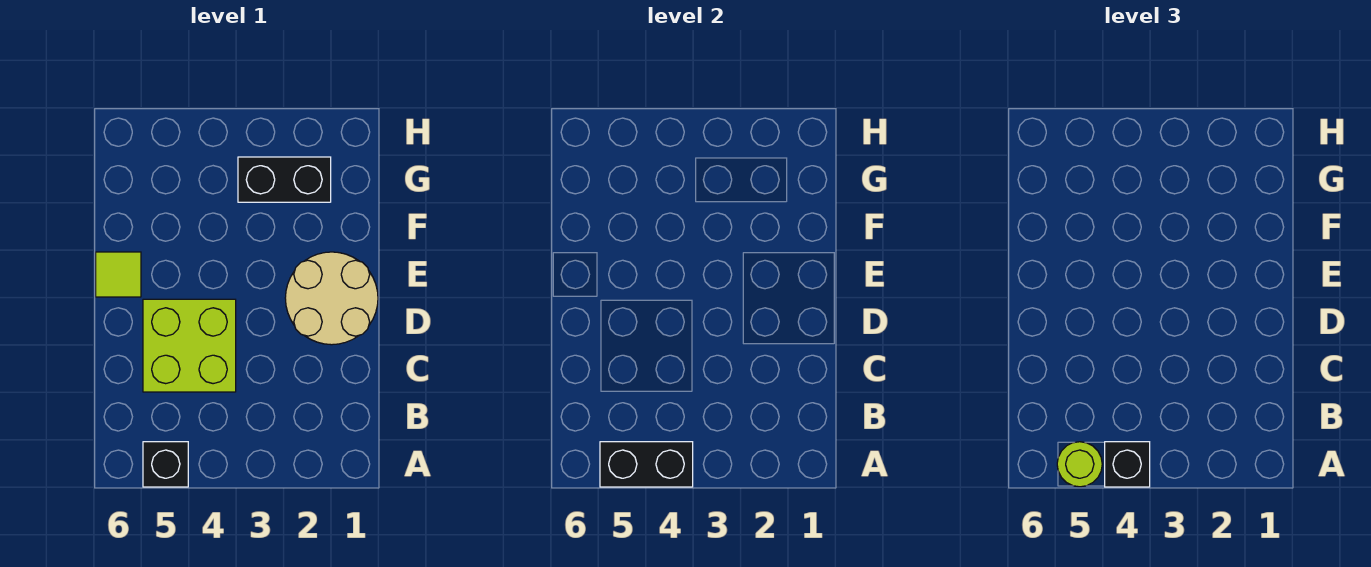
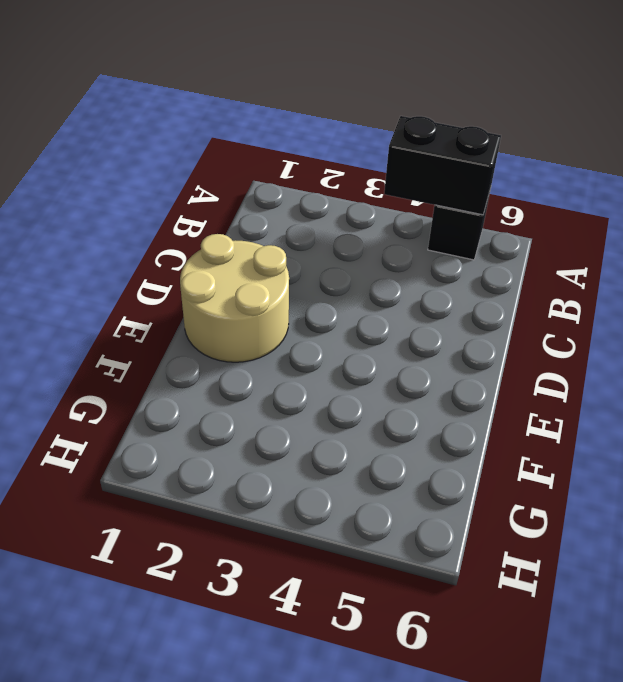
none -> lime brick C4:D5 level 1
none -> lime tile E6 level 1

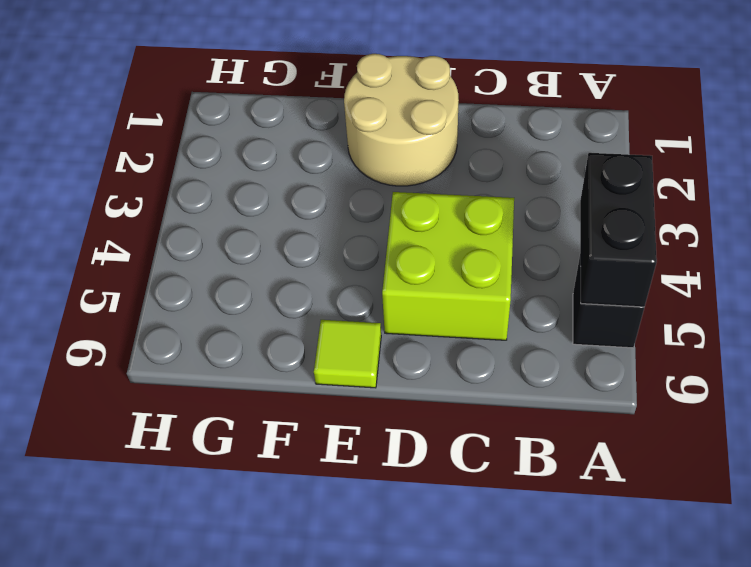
none -> black brick G2:G3 level 1
none -> black brick A4 level 3

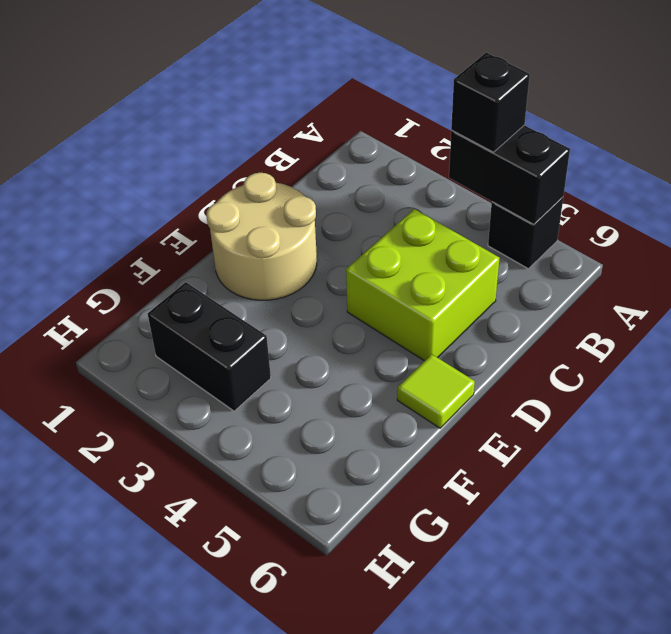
none -> lime round brick A5 level 3

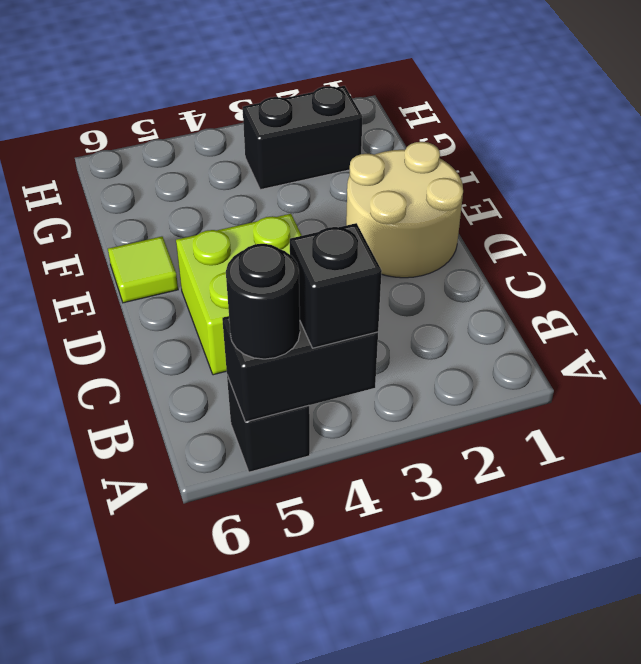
black round brick A5 level 3 -> lime round brick A5 level 3

